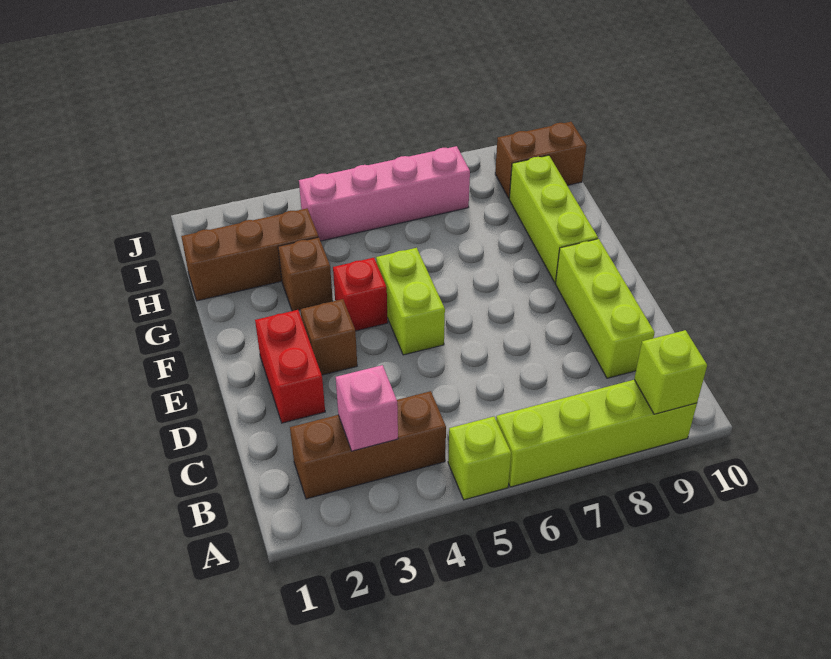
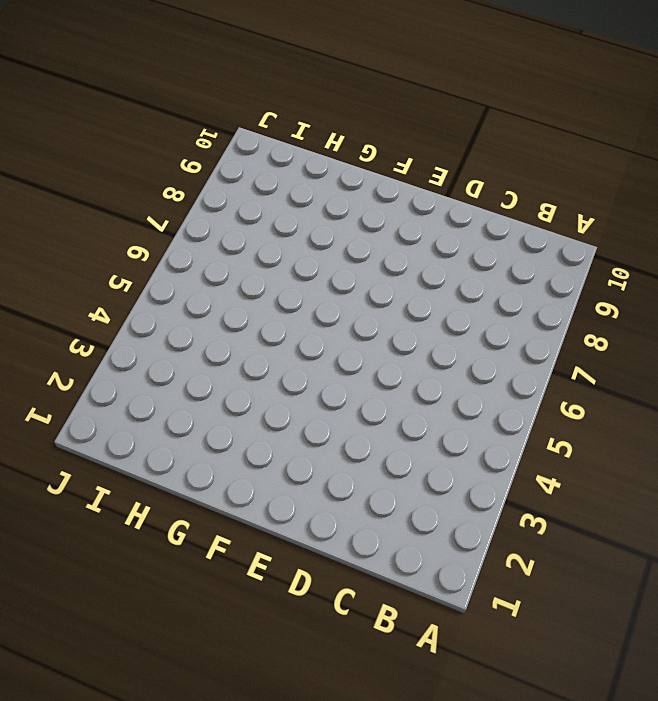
none -> lime brick A5 level 1
none -> lime brick A6:A9 level 1
none -> brown brick B2:B4 level 1

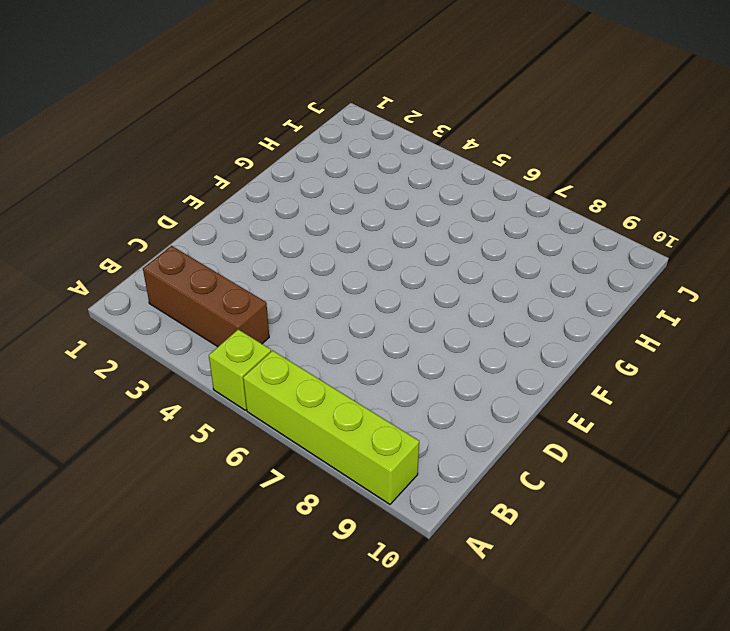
none -> lime brick C9:E9 level 1
none -> red brick D2:E2 level 1
none -> brown brick E3 level 1

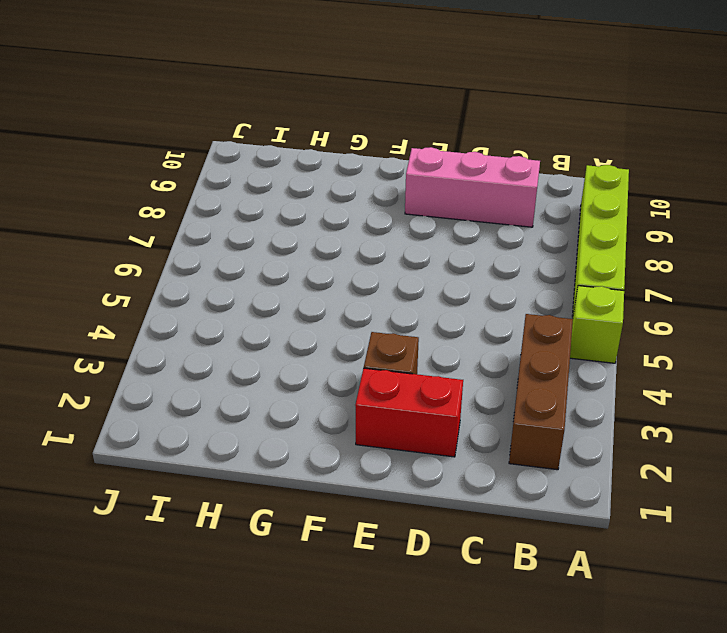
pink brick C9:E9 level 1 -> lime brick C9:E9 level 1
none -> lime brick E5:F5 level 1
none -> red brick F4 level 1
none -> lime brick F9:H9 level 1

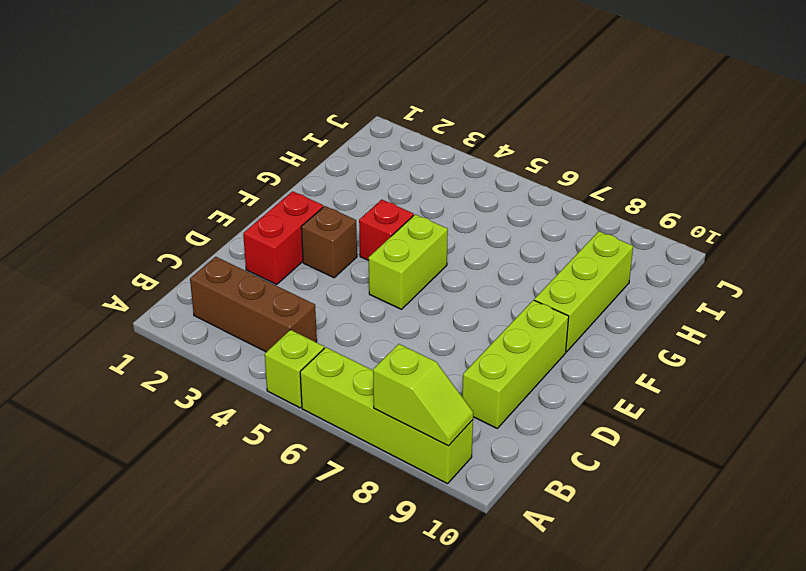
lime slope A8:A9 level 2 top 8 -> lime brick A9 level 2
none -> brown brick G3 level 1
none -> brown brick H1:H3 level 1
none -> pink brick I4:I7 level 1

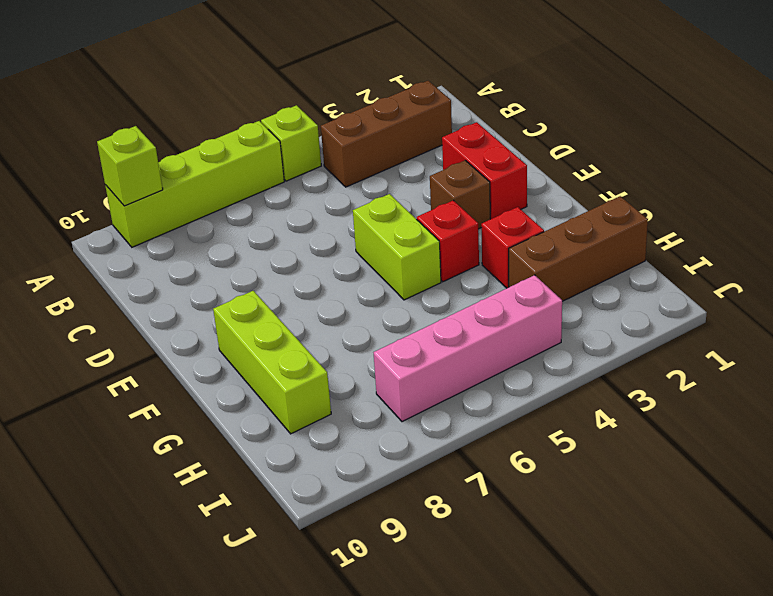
red brick G3 level 1 -> brown brick G3 level 1
none -> lime brick C9:E9 level 1
none -> brown brick I9:I10 level 1
none -> pink brick B3 level 2

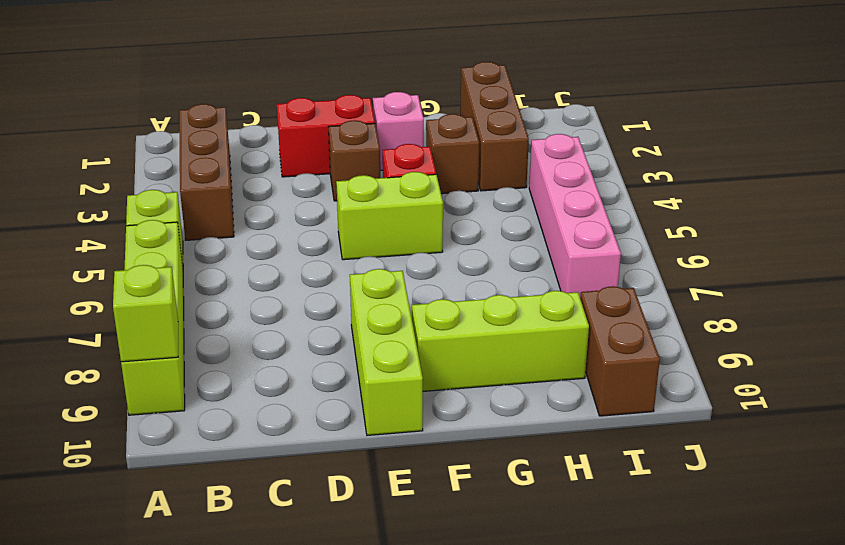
lime brick E8:E10 level 1 -> lime brick C9:E9 level 1
pink brick F2 level 1 -> pink brick B3 level 2

